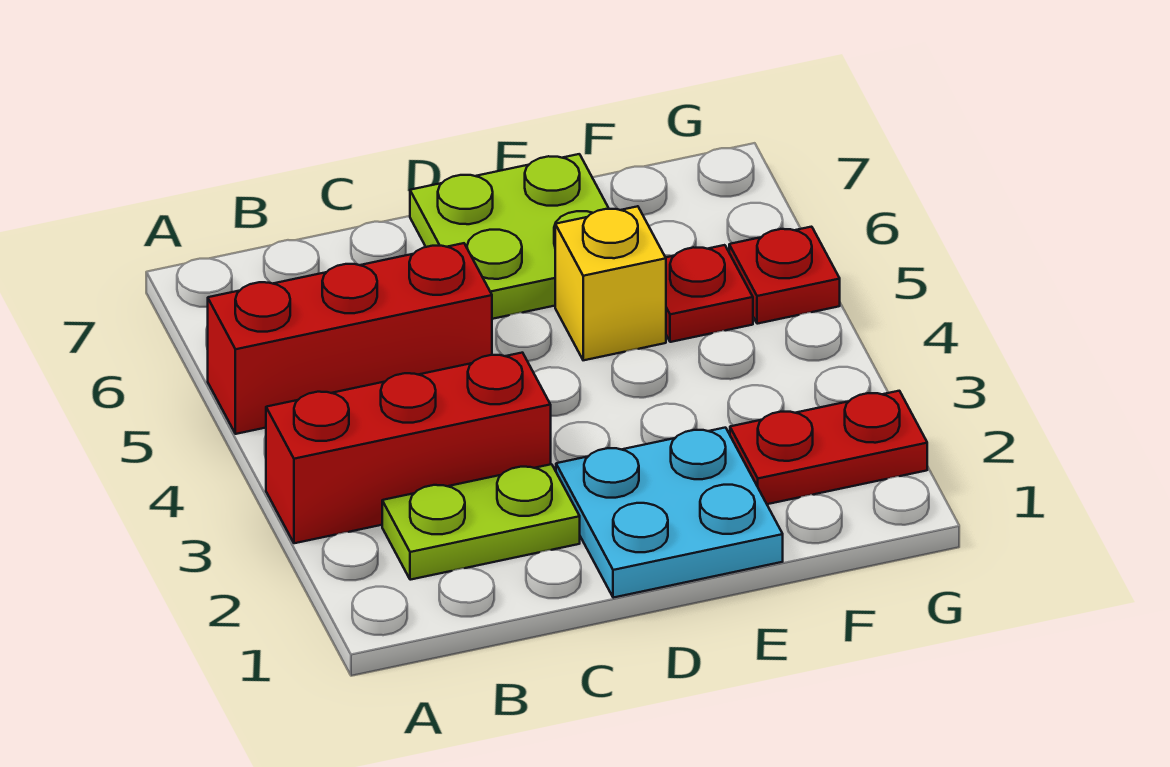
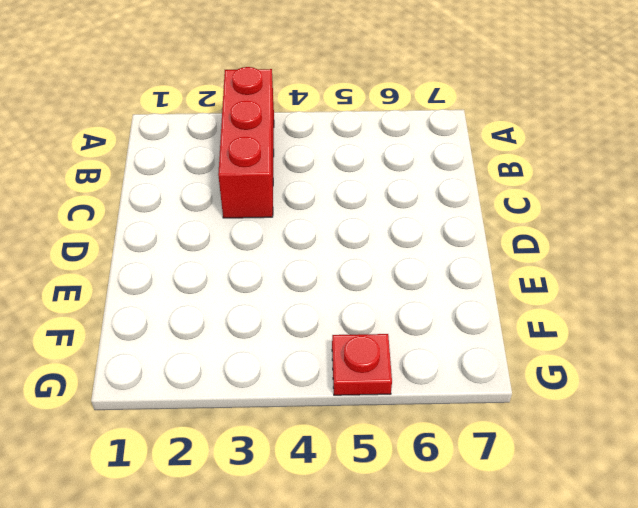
none -> red brick A5:C5 level 1
none -> lime plate B2:C2 level 1

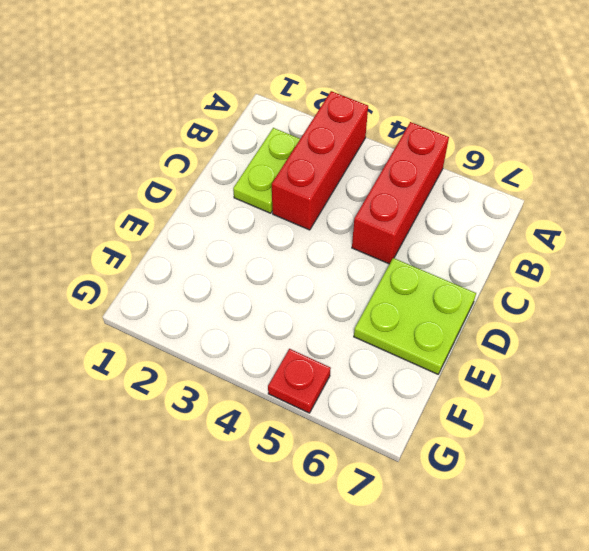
none -> cyan plate D1:E2 level 1
none -> yellow brick E5 level 1

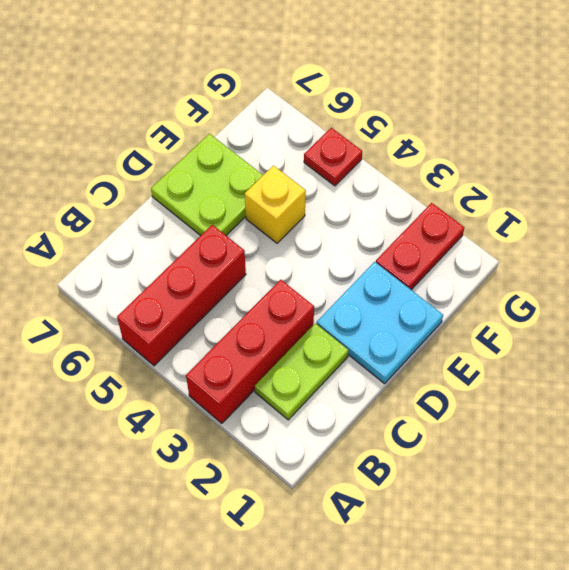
none -> red plate F5 level 1

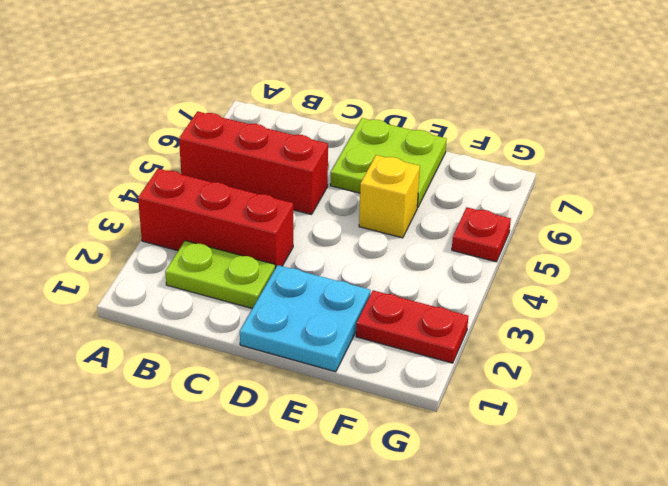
none -> red plate F5 level 1

